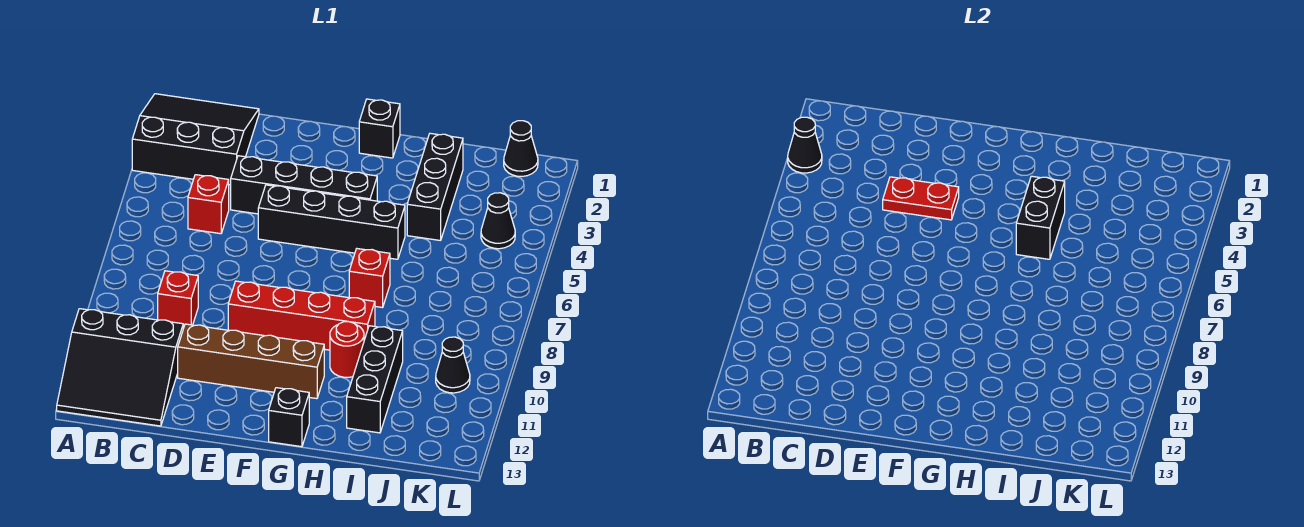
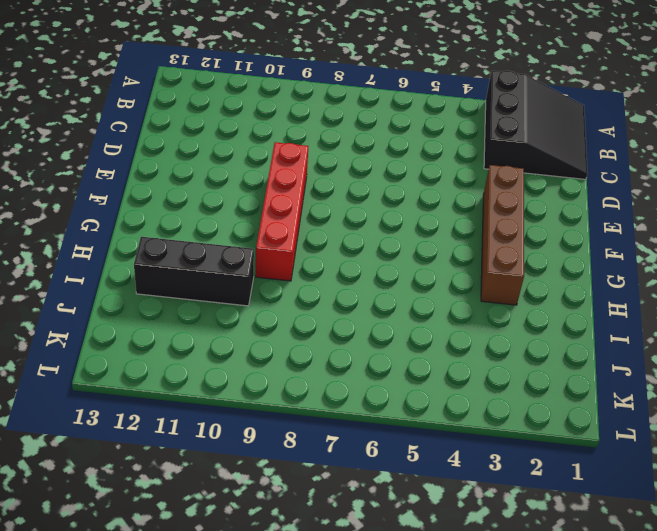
brown brick E3:H3 level 1 -> brown brick D11:G11 level 1
none -> black slope A11:C13 level 1 top 11
none -> red brick C5 level 1
none -> red brick C9 level 1

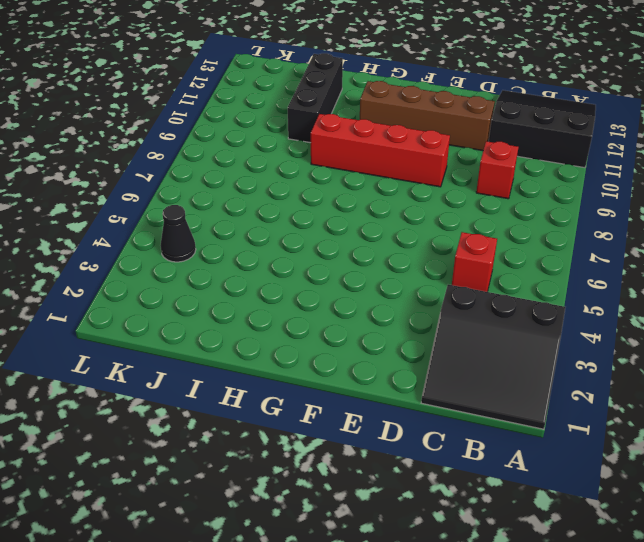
none -> black brick D4:G4 level 1
none -> black brick E5:H5 level 1
none -> black brick G1 level 1

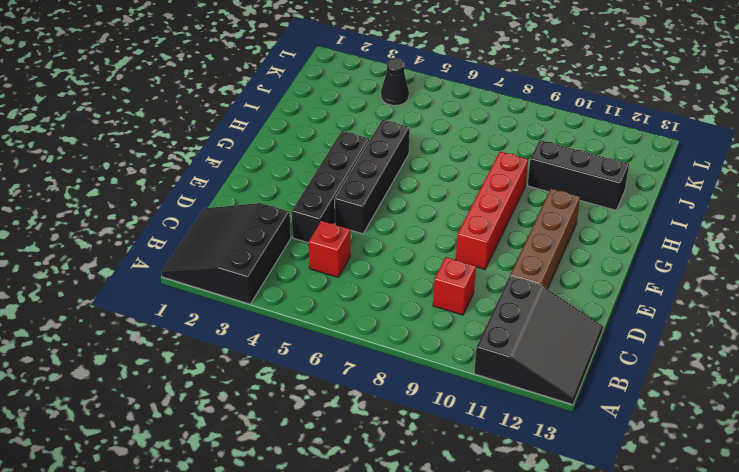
none -> black brick G1 level 1
none -> black brick G13 level 1
none -> red brick H7 level 1

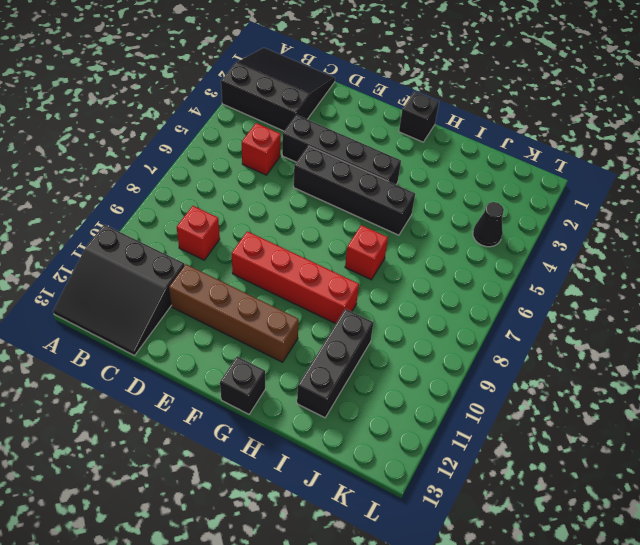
none -> red round brick H10 level 1
none -> black brick I2:I4 level 1
none -> black cone K1 level 1

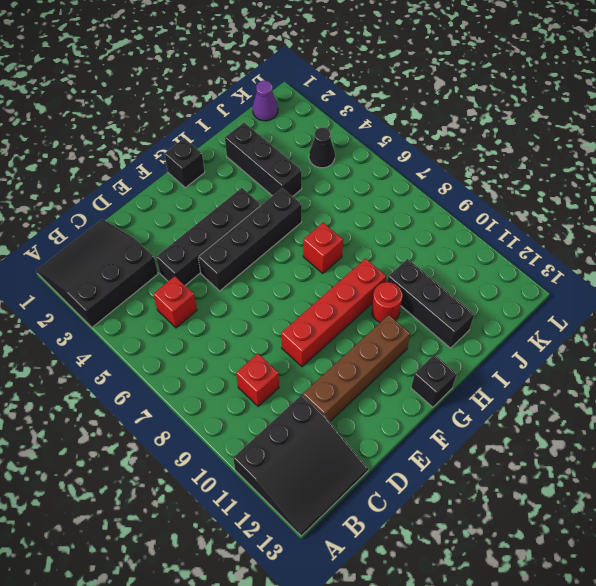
purple cone K1 level 1 -> black cone K1 level 1
none -> black cone K10 level 1
none -> black cone A3 level 2
none -> red plate D4:E4 level 2

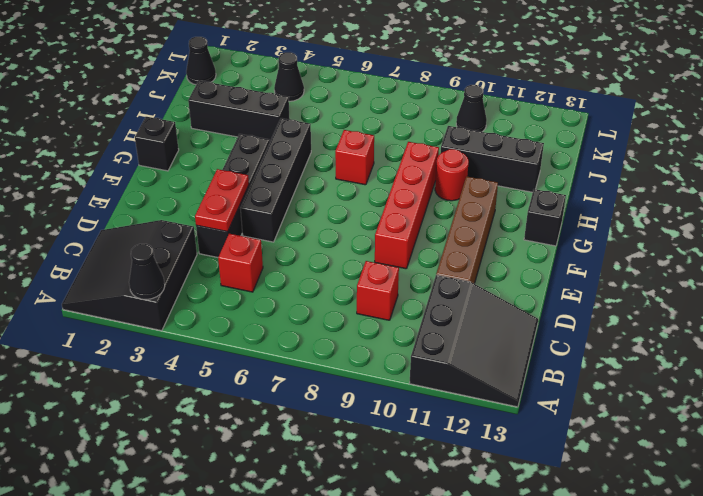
none -> black brick H4:H5 level 2

